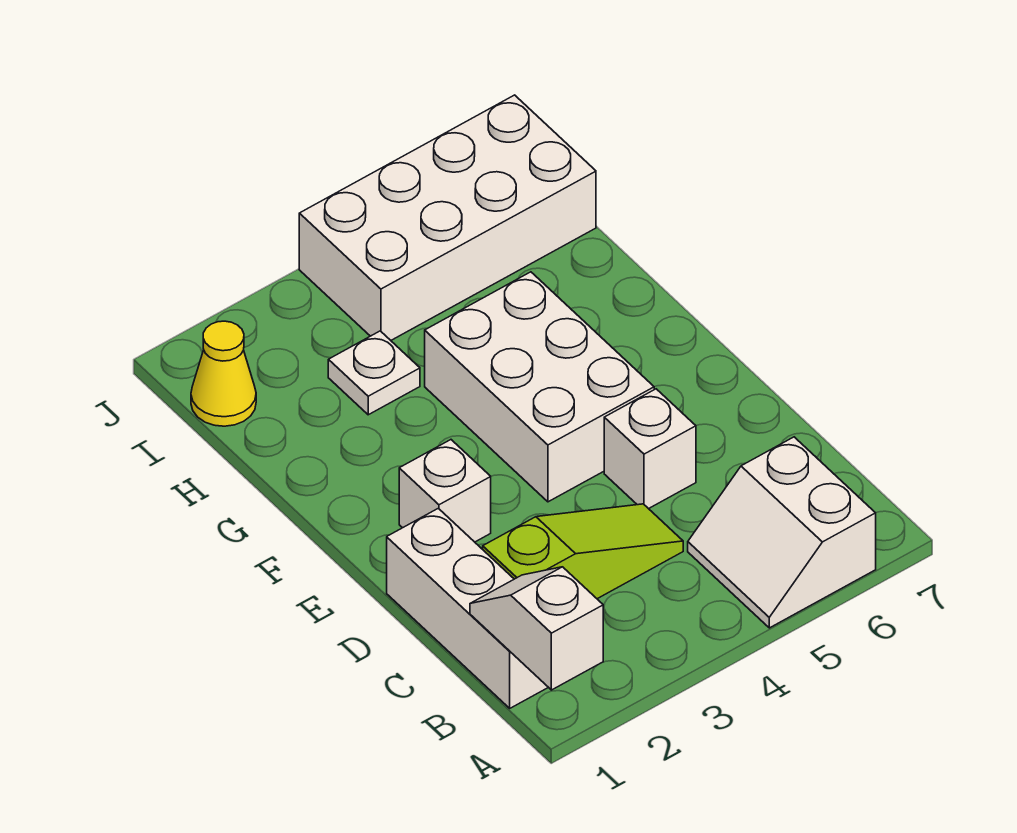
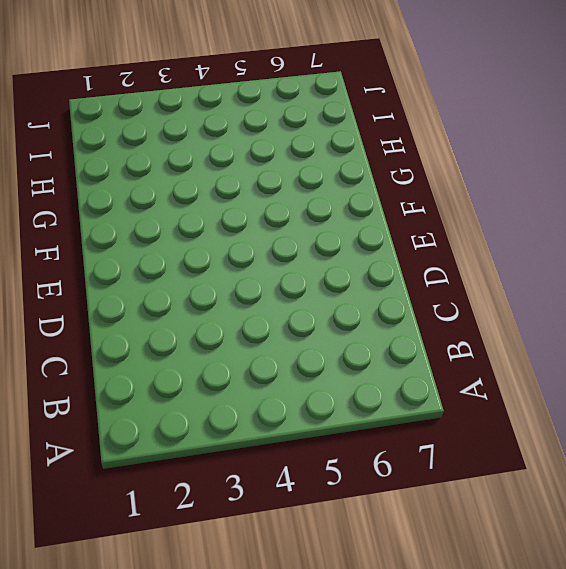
none -> white slope A5:B6 level 1 top 6
none -> white brick B1:D1 level 1

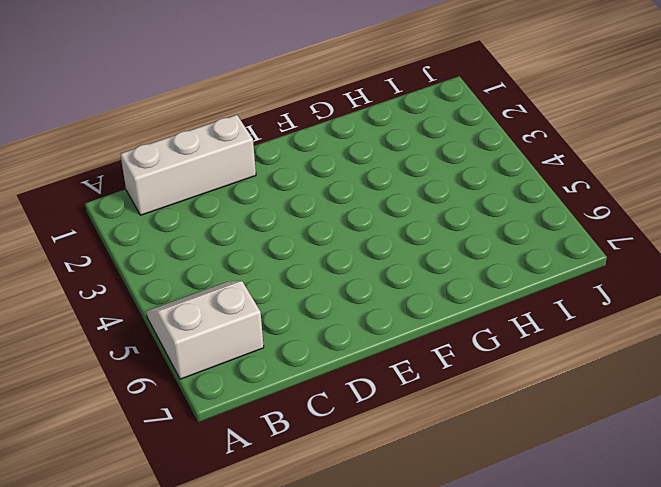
none -> lime slope C2:C4 level 1 top 2
none -> white brick D5 level 1

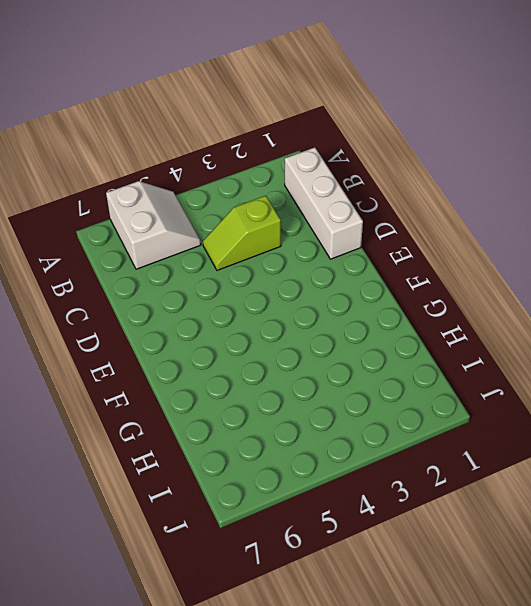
lime slope C3:C4 level 1 top 3 -> lime slope C2:C4 level 1 top 2
none -> white brick D5 level 1
none -> white brick E2 level 1

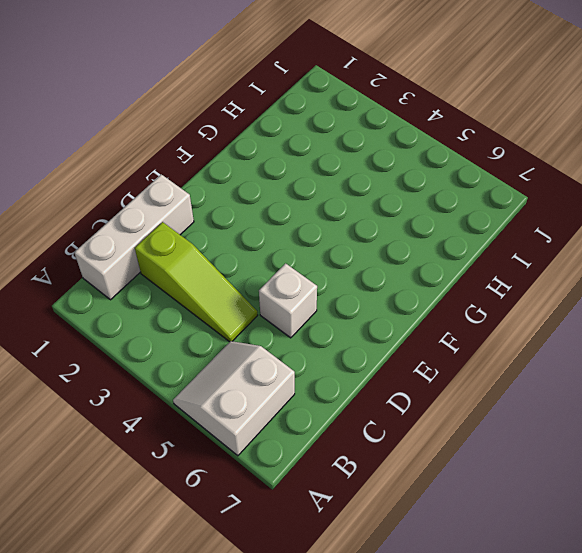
none -> white brick E2 level 1
none -> white brick E4:G5 level 1

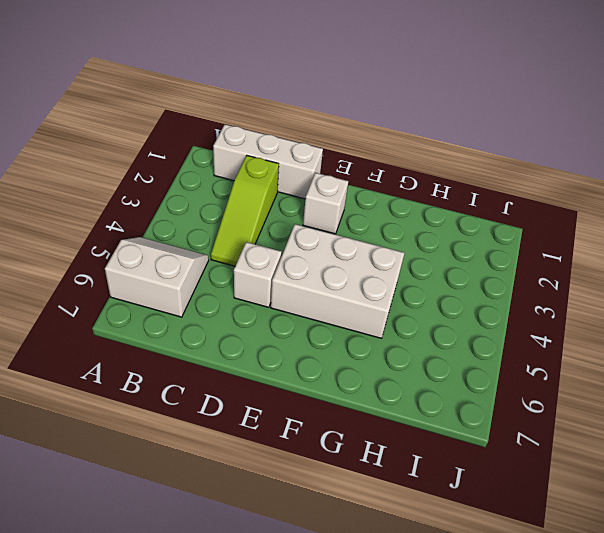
none -> white plate H3 level 1
none -> yellow cone I1 level 1

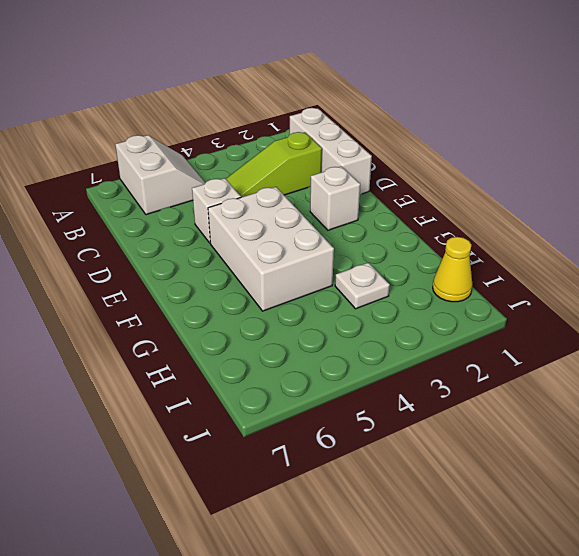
none -> white brick I4:J7 level 1
none -> white slope A1:B1 level 2 top A

